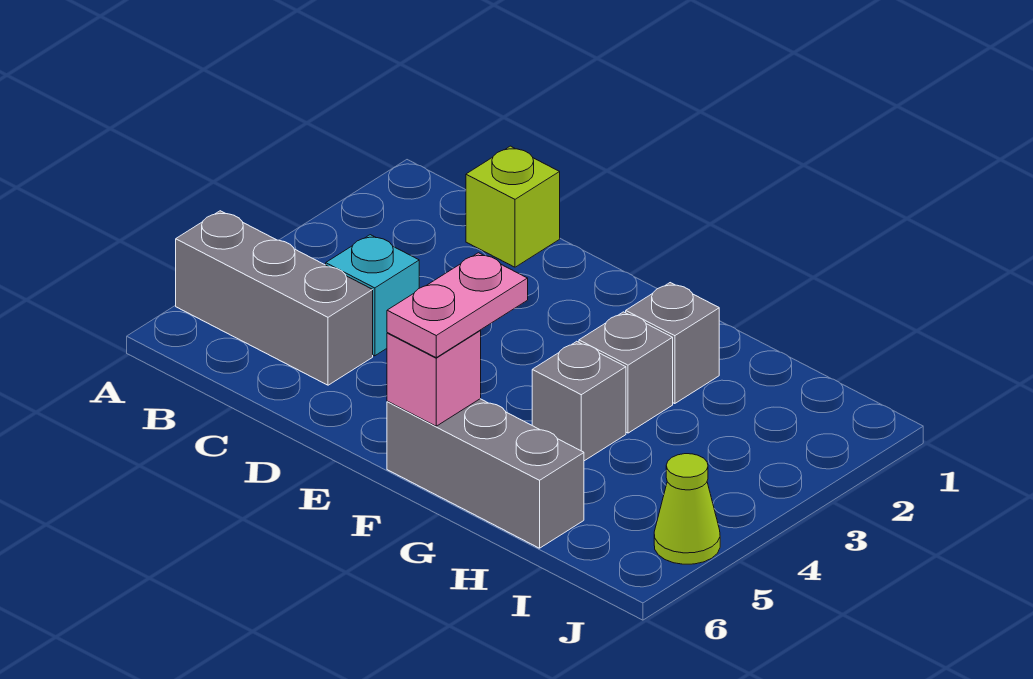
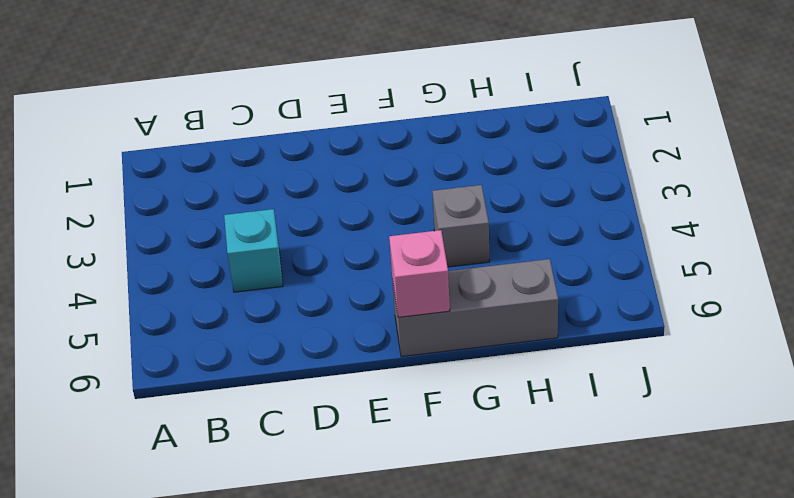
none -> grey brick A5:C5 level 1
none -> lime brick C1 level 1

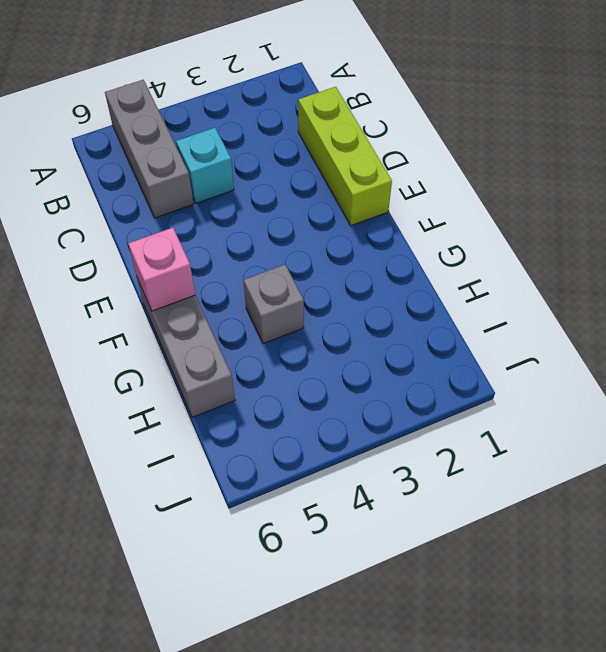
lime brick C1:E1 level 1 -> lime brick C1 level 1
none -> grey brick G2 level 1
none -> grey brick G3 level 1

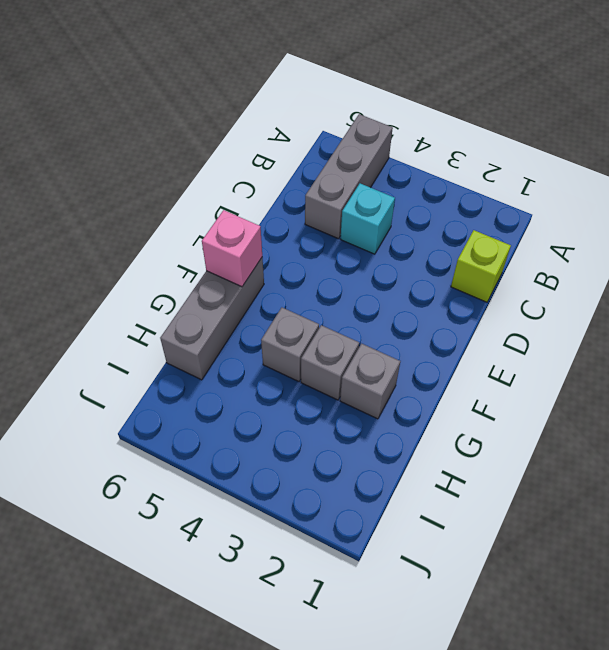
none -> lime cone J5 level 1
none -> pink plate F5:F6 level 3

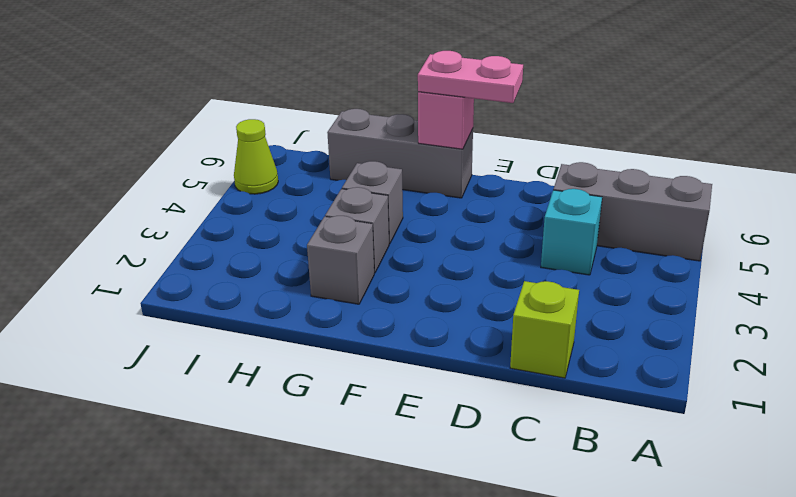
pink plate E6:F6 level 3 -> pink plate F5:F6 level 3

